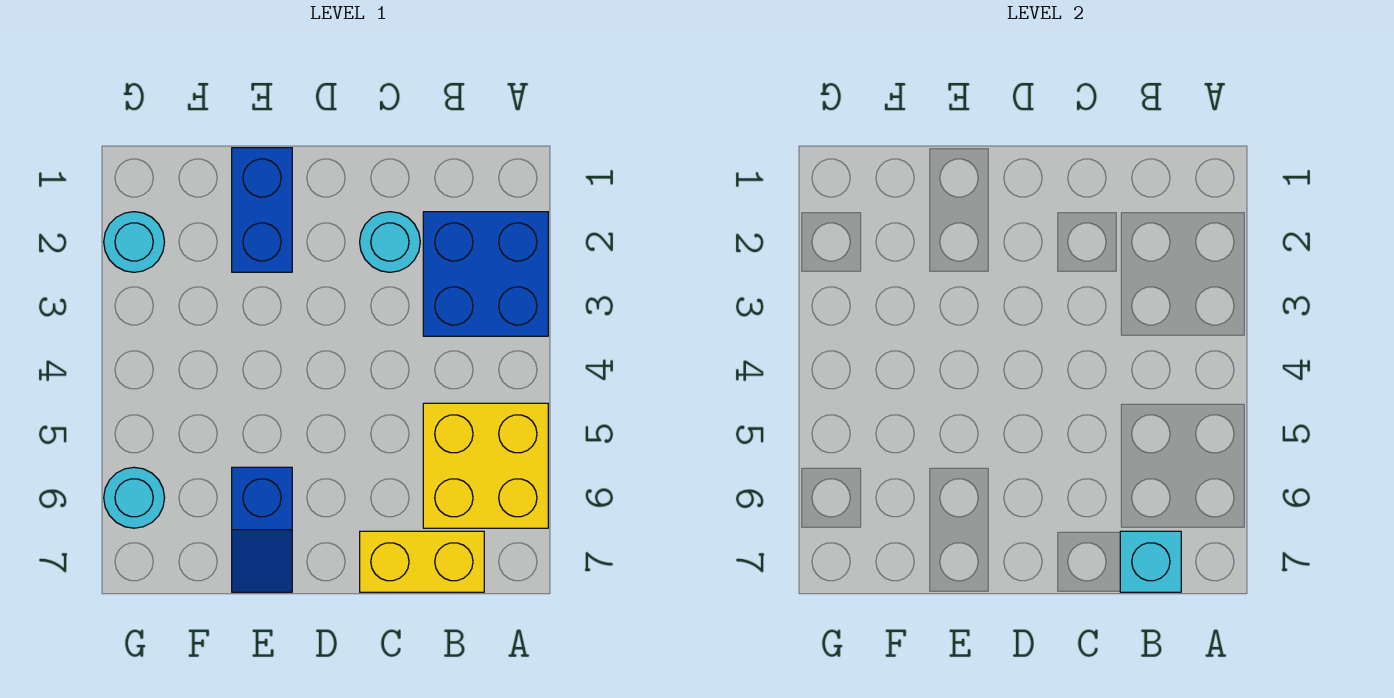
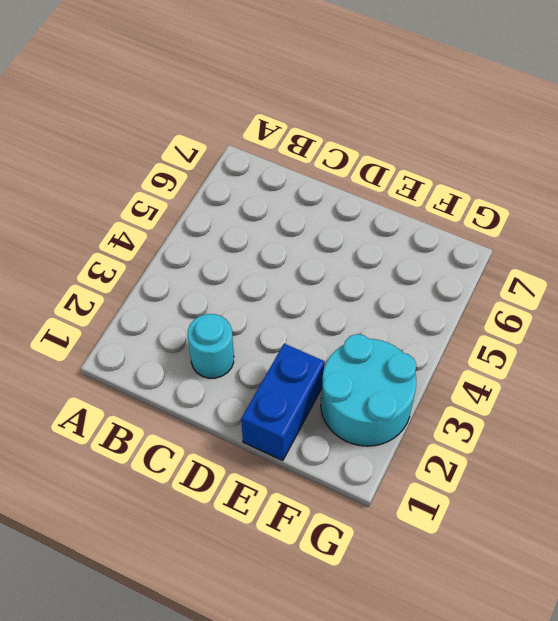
cyan round brick F2:G3 level 1 -> cyan round brick G2 level 1
none -> blue brick A2:B3 level 1
none -> yellow brick A5:B6 level 1

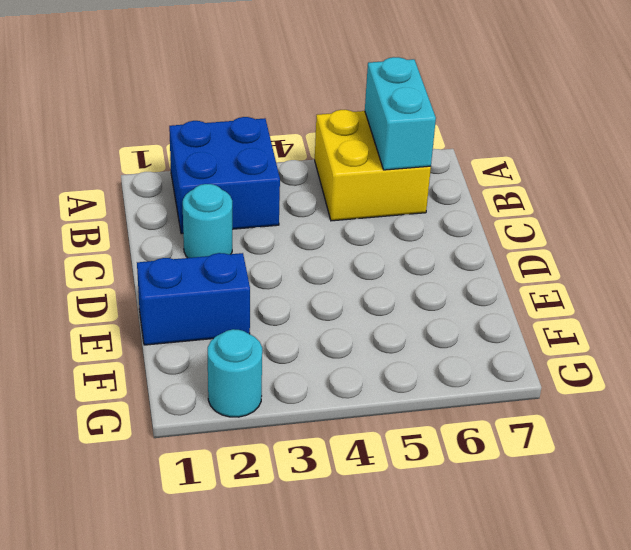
cyan brick A6:B6 level 2 -> none
none -> yellow brick B7:C7 level 1
none -> blue slope E6:E7 level 1 top 6

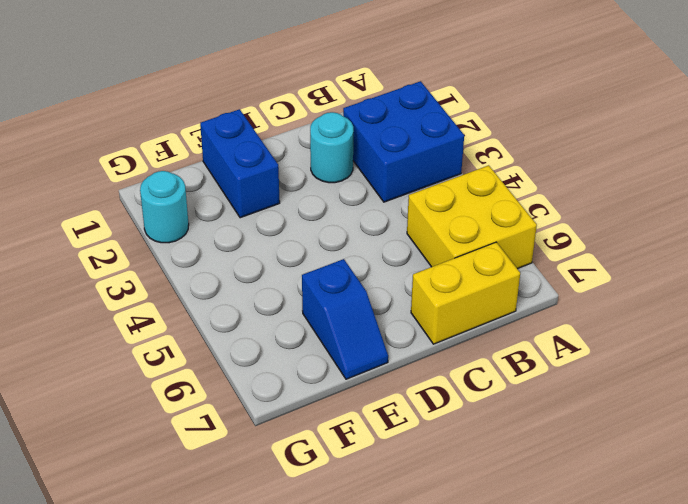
none -> cyan round brick G6 level 1
none -> cyan brick B7 level 2

